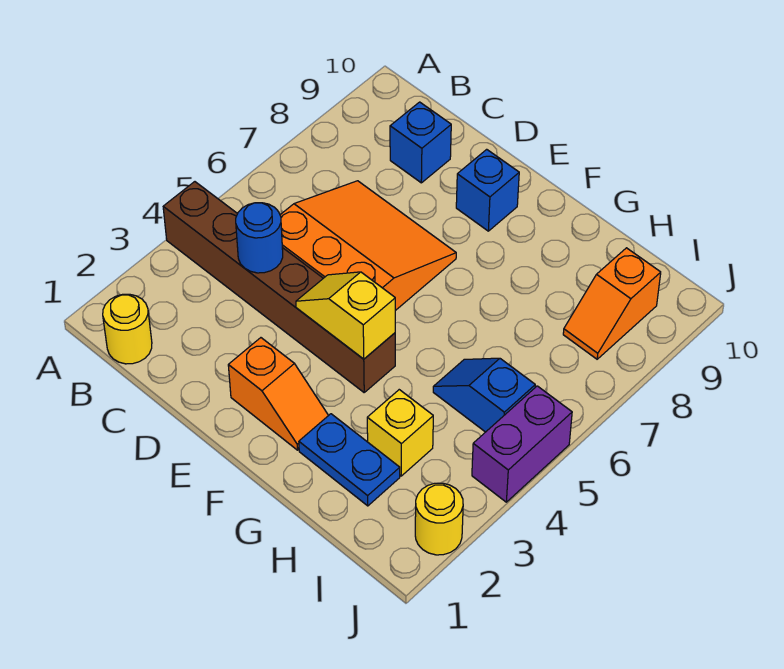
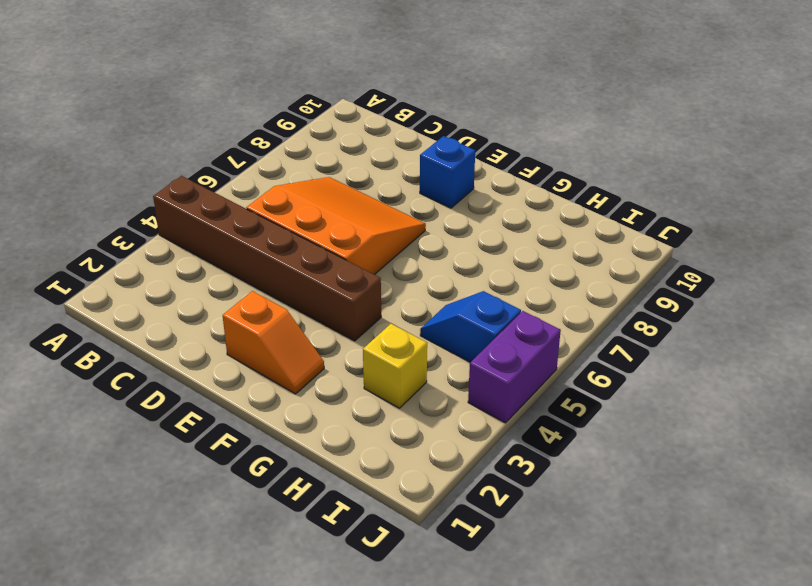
none -> yellow round brick B1 level 1
none -> blue brick C9 level 1
none -> blue plate G2:H2 level 1

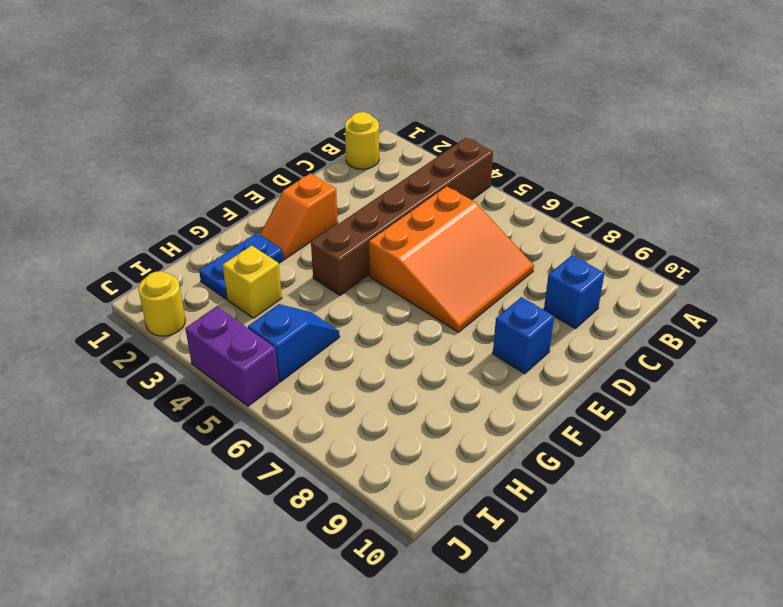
none -> orange slope I8:I9 level 1 top 9
none -> blue round brick C4 level 2
none -> yellow slope E4:F4 level 2 top F

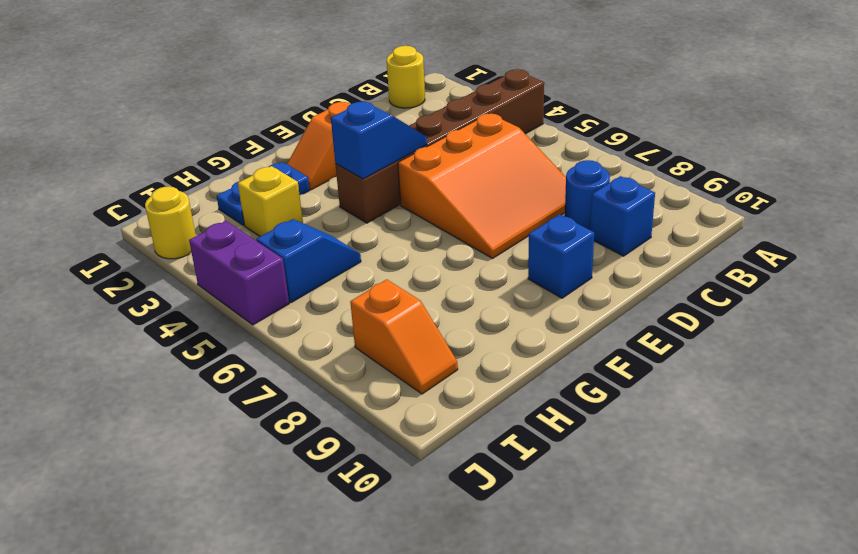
blue round brick C8 level 1 -> blue round brick C4 level 2
blue slope E4:F4 level 2 top F -> yellow slope E4:F4 level 2 top F
orange slope I8:I9 level 1 top 8 -> orange slope I8:I9 level 1 top 9

